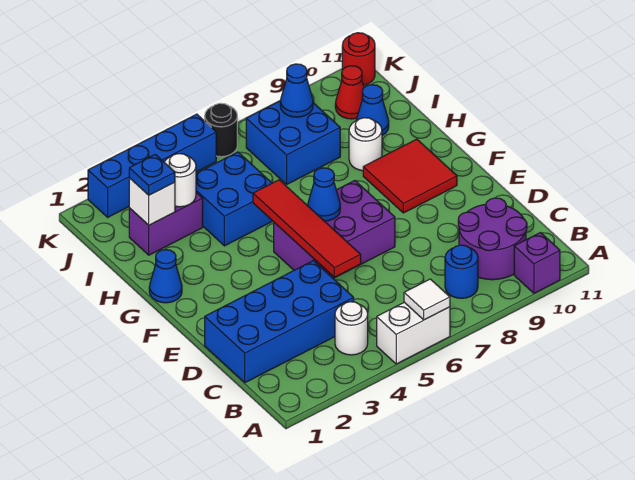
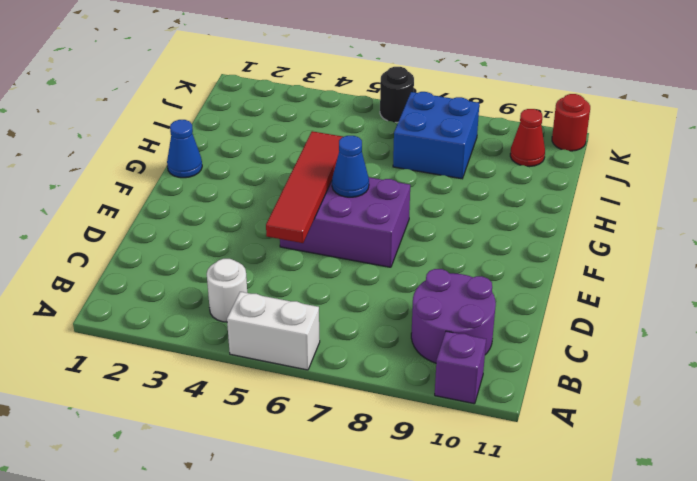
none -> blue round brick B8 level 1
none -> blue brick C1:D4 level 1
none -> red tile F9:G10 level 1

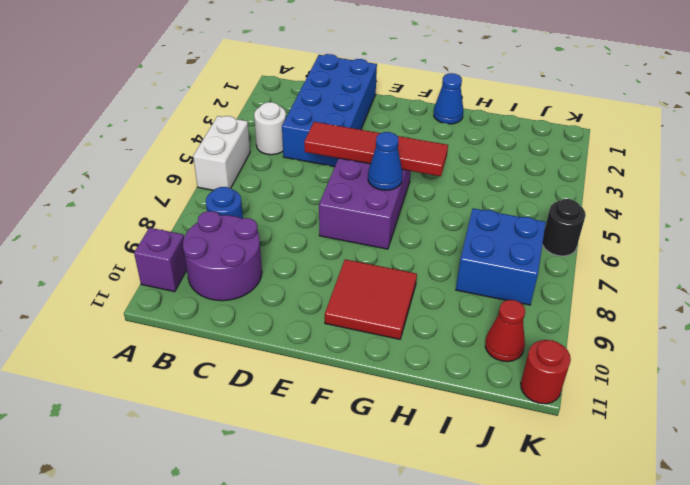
none -> blue brick H4:I5 level 1
none -> white round brick H9 level 1
none -> purple brick I2:I3 level 1

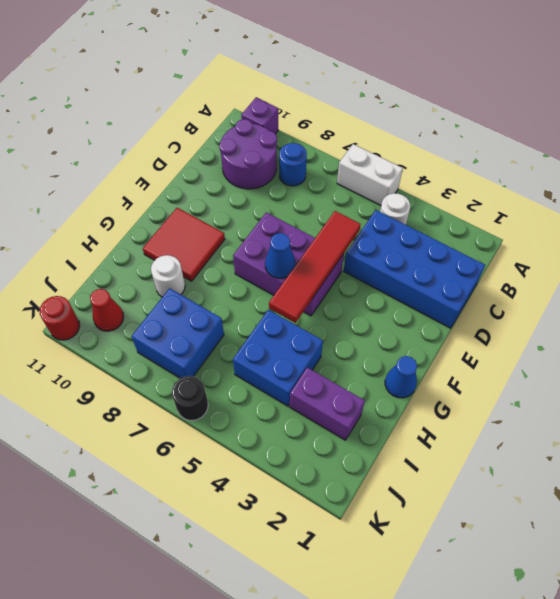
none -> blue cone I10 level 1
none -> blue brick K2:K5 level 1
none -> white tile A6 level 2

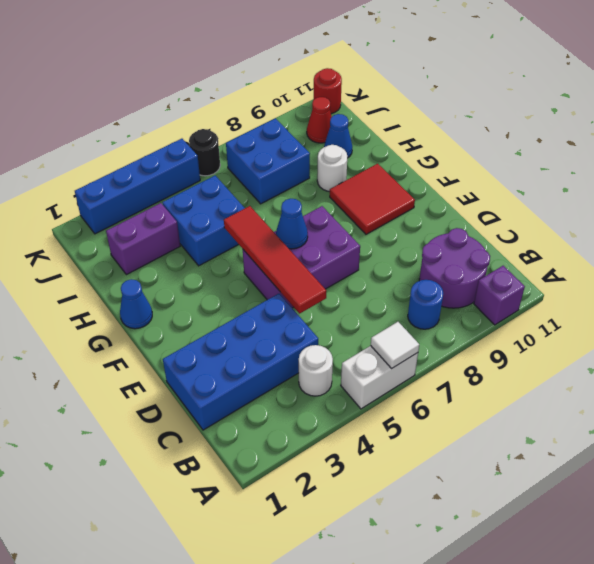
none -> white brick I2 level 2
none -> white round brick I3 level 2
none -> blue cone J8 level 2

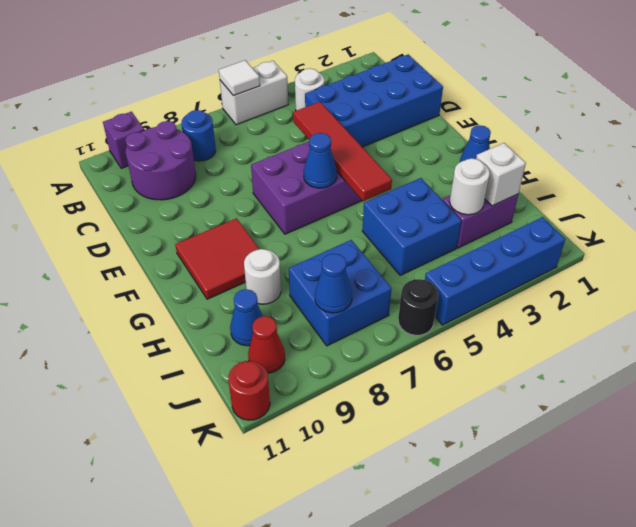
none -> blue plate I2 level 3

